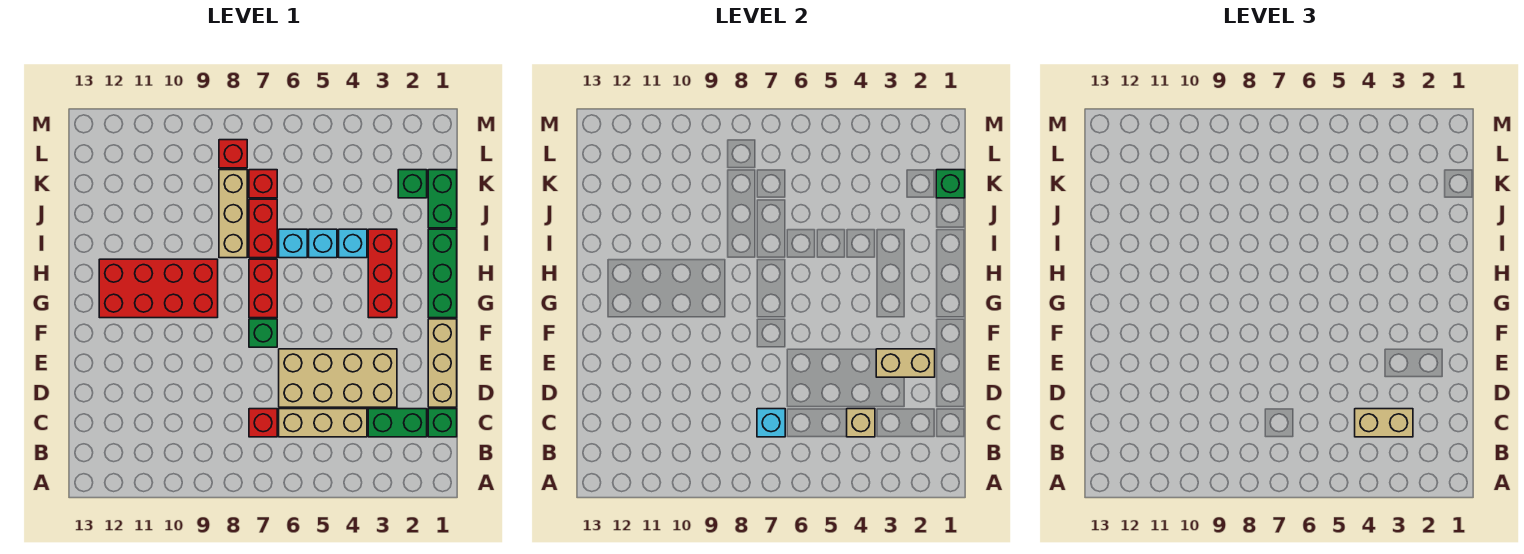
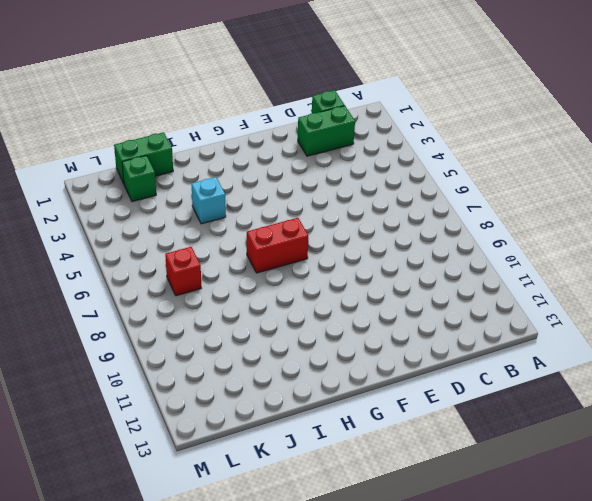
green brick C2:D2 level 1 -> green brick C2:C3 level 1
none -> tan brick C4:C6 level 1
none -> red brick C7 level 1
none -> tan brick D1:F1 level 1

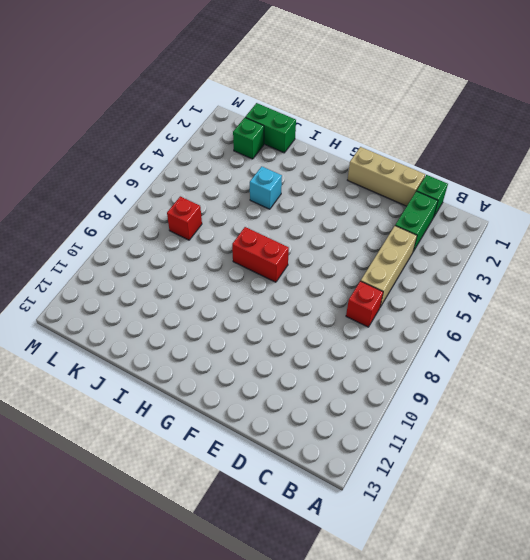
none -> tan brick D3:E6 level 1
none -> green brick F7 level 1
none -> green brick G1:I1 level 1

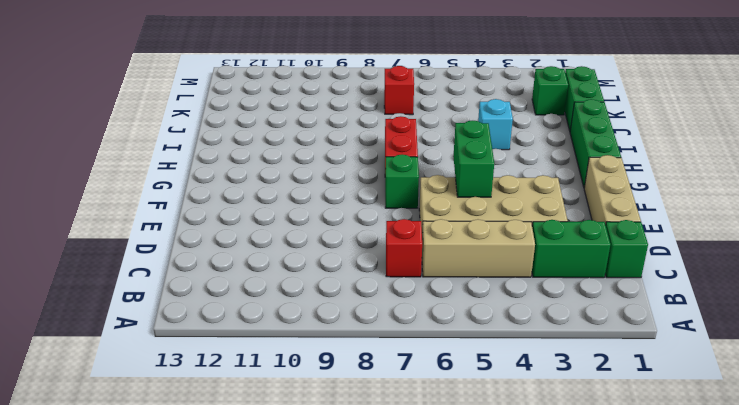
green brick E5:F5 level 2 -> none
none -> red brick G3:I3 level 1
none -> red brick G9:H12 level 1
none -> cyan brick I5 level 1

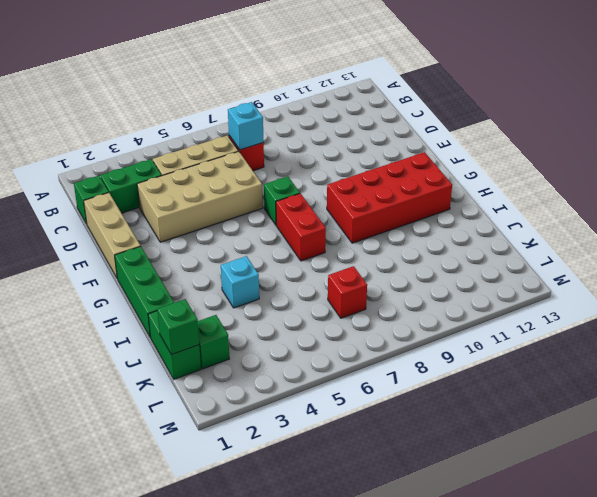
none -> red brick G3:I3 level 1
none -> cyan brick I5 level 1
none -> cyan brick I6 level 1

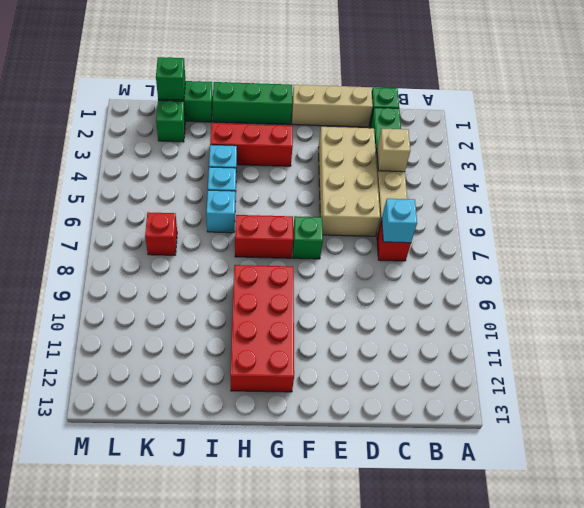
none -> red brick I7:J7 level 1
none -> tan brick I8:K8 level 1
none -> red brick L8 level 1

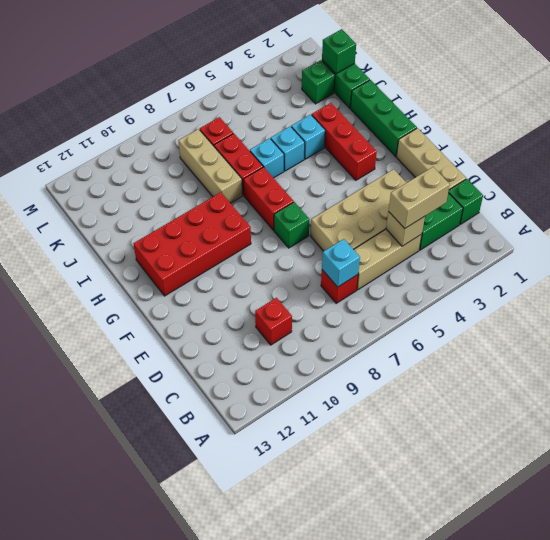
red brick C10 level 1 -> red brick L8 level 1
none -> tan brick E2:E3 level 2

